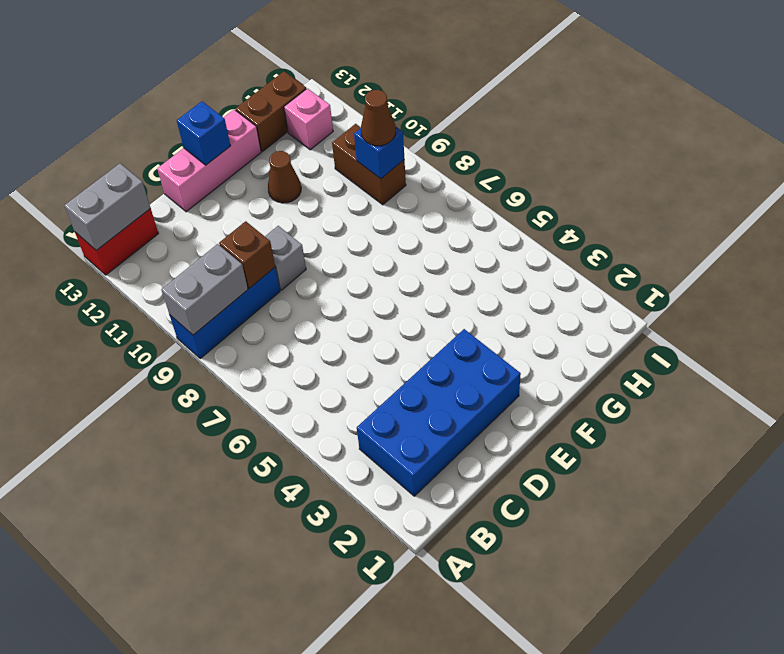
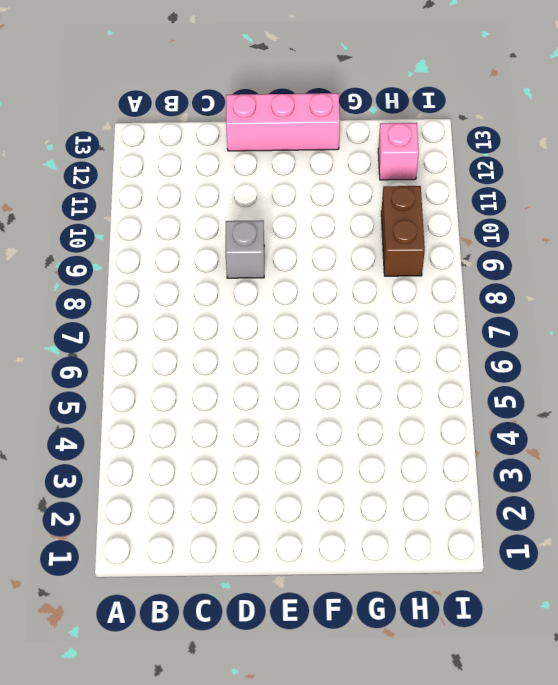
none -> blue brick A9:C9 level 1
none -> red brick A13:B13 level 1
none -> blue brick B2:E3 level 1

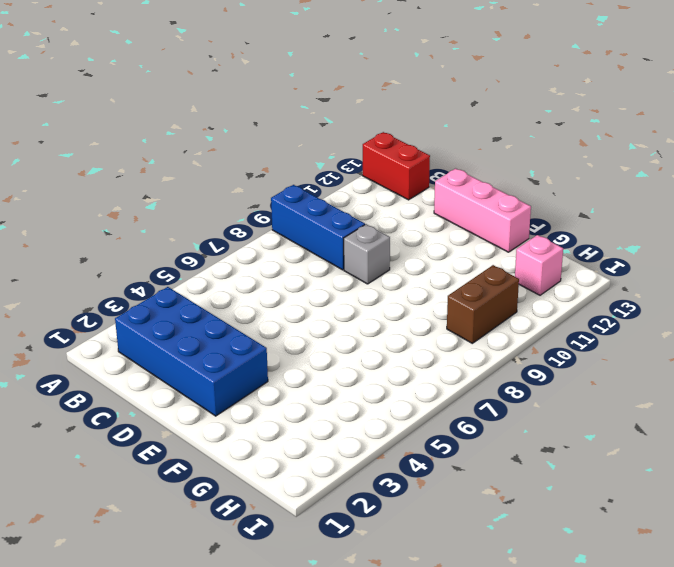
none -> brown cone F11 level 1
none -> brown brick G13:H13 level 1
none -> grey brick A9:B9 level 2

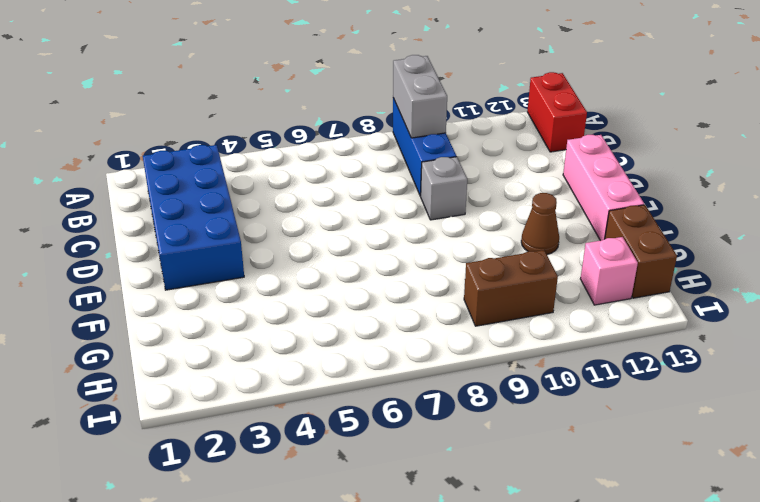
none -> grey brick A13:B13 level 2
none -> brown brick C9 level 2
none -> blue brick E13 level 2

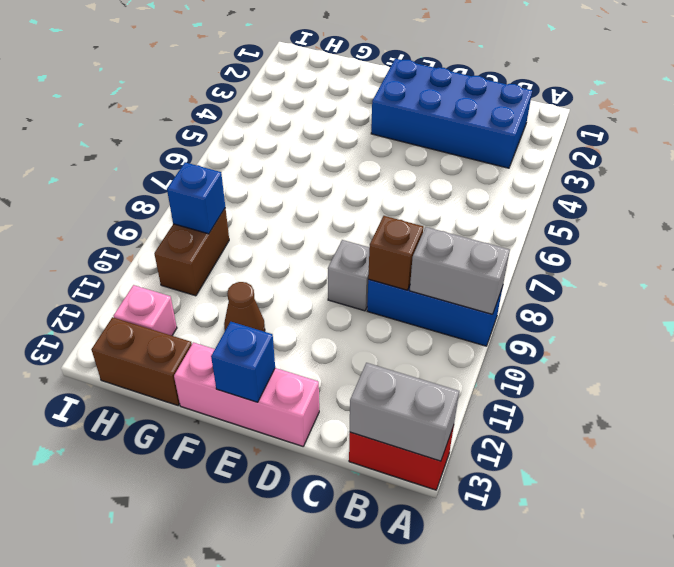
none -> brown cone H9 level 3

